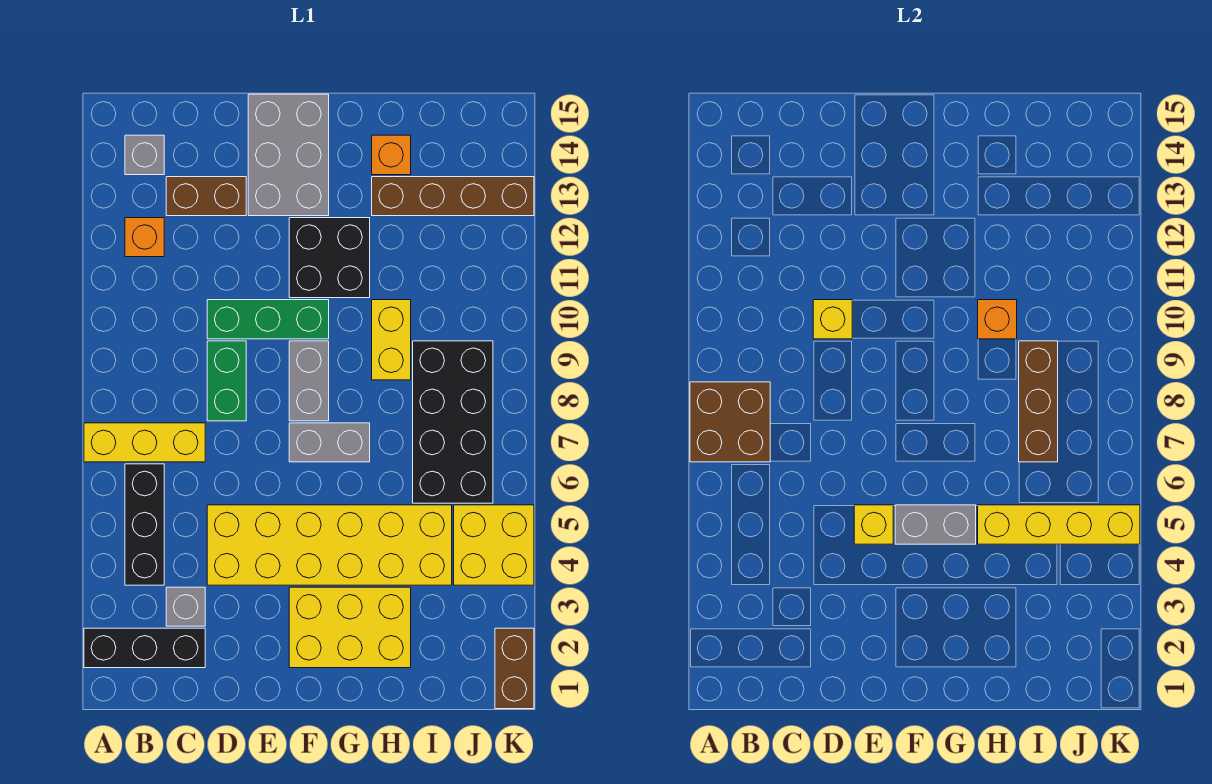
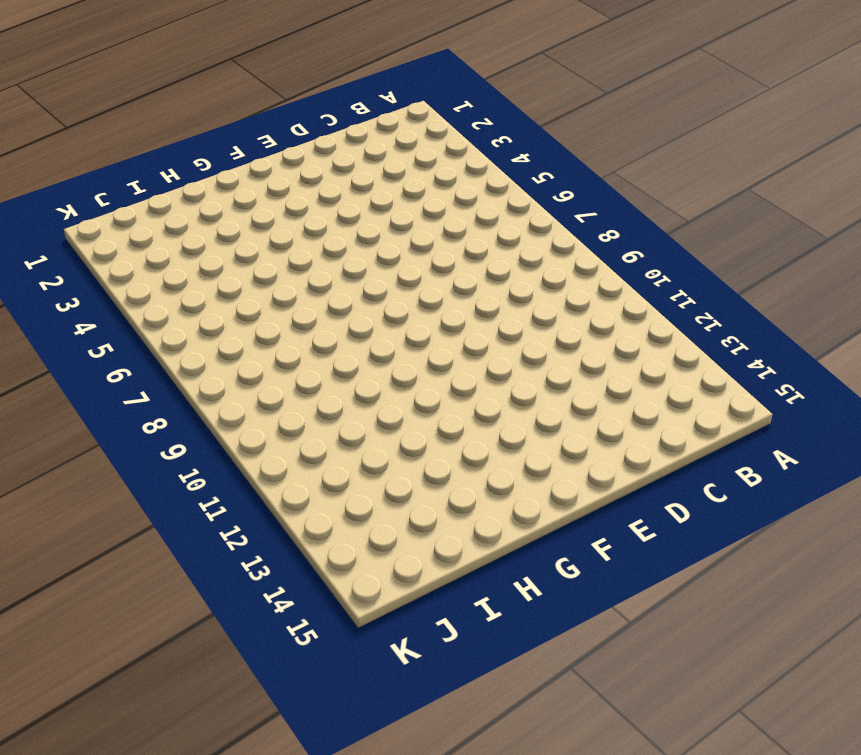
none -> black brick A2:C2 level 1
none -> yellow brick A7:C7 level 1
none -> black brick B4:B6 level 1

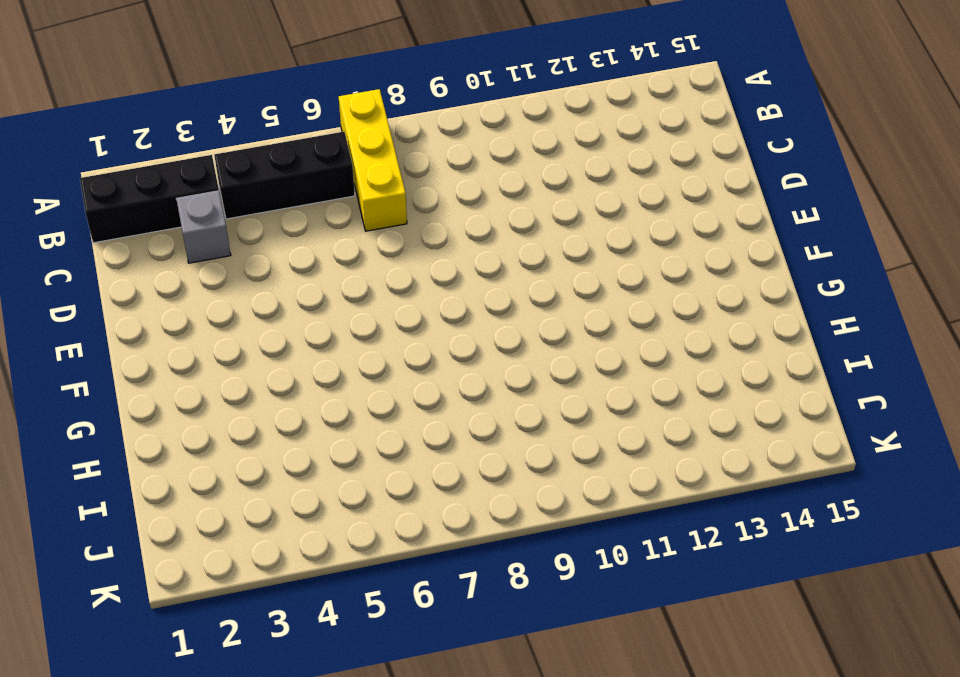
black brick B1:B3 level 1 -> black brick A2:C2 level 1
none -> orange brick B12 level 1
none -> grey brick B14 level 1
none -> brown brick C13:D13 level 1

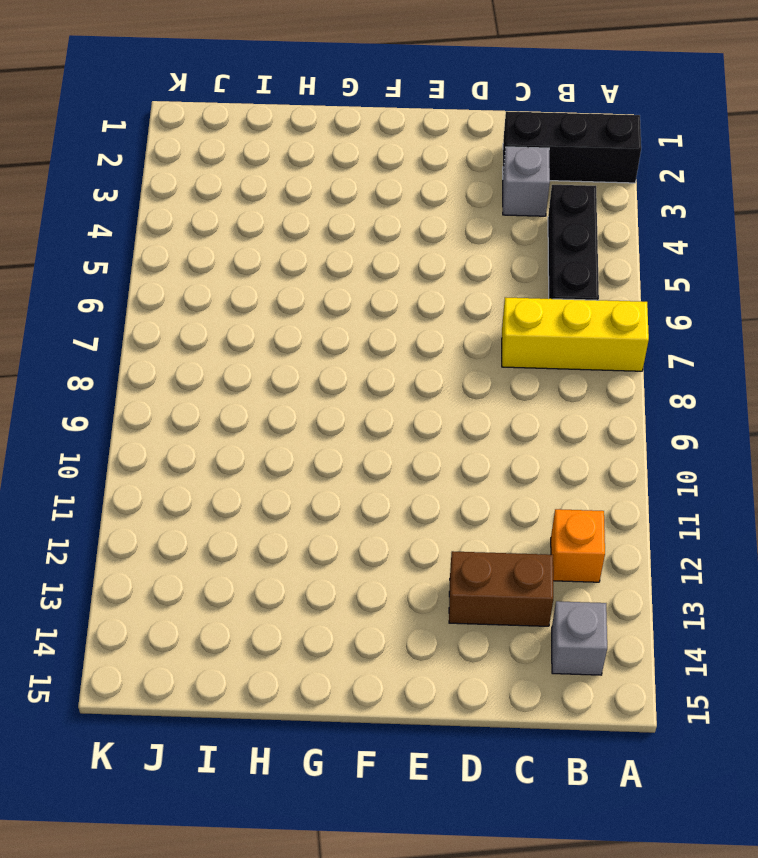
none -> yellow brick D4:I5 level 1
none -> green brick D8:D9 level 1
none -> green brick D10:F10 level 1

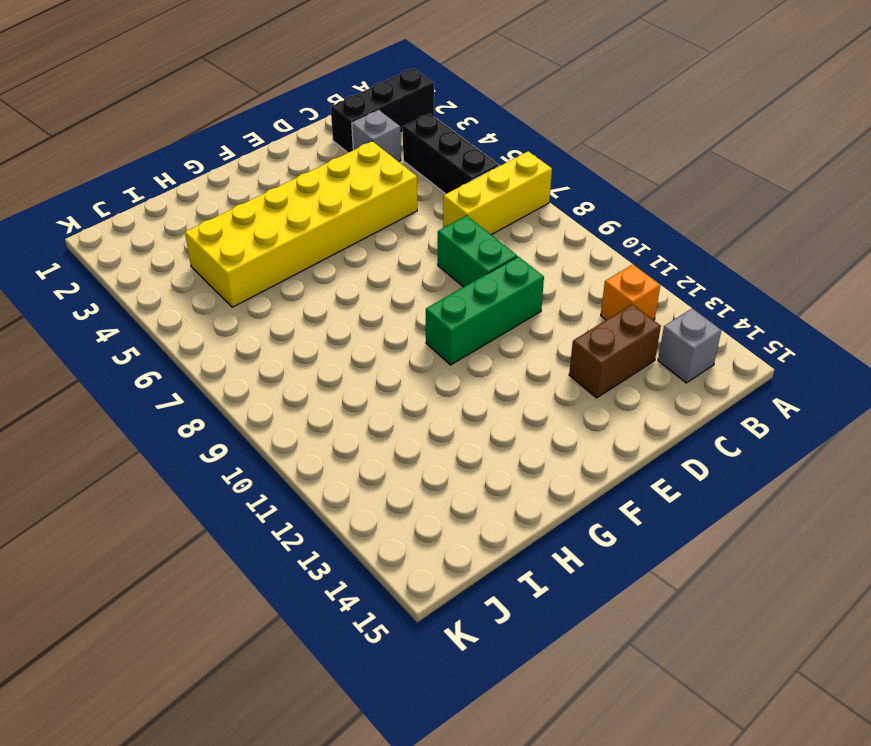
none -> grey brick E13:F15 level 1
none -> yellow brick F2:H3 level 1
none -> grey brick F7:G7 level 1

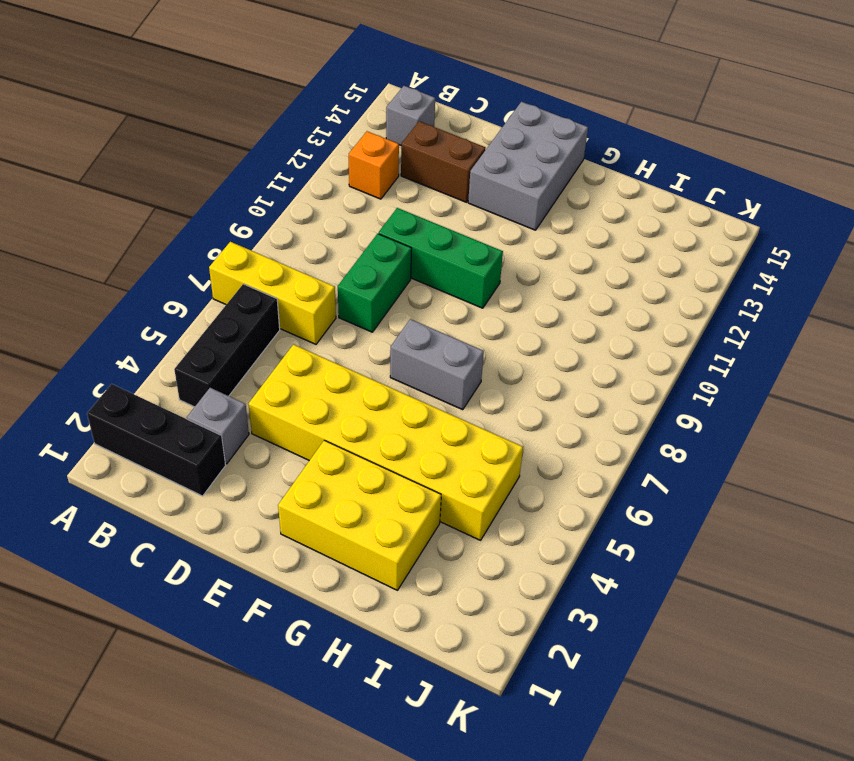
none -> grey brick F8:F9 level 1
none -> black brick F11:G12 level 1
none -> yellow brick H9:H10 level 1

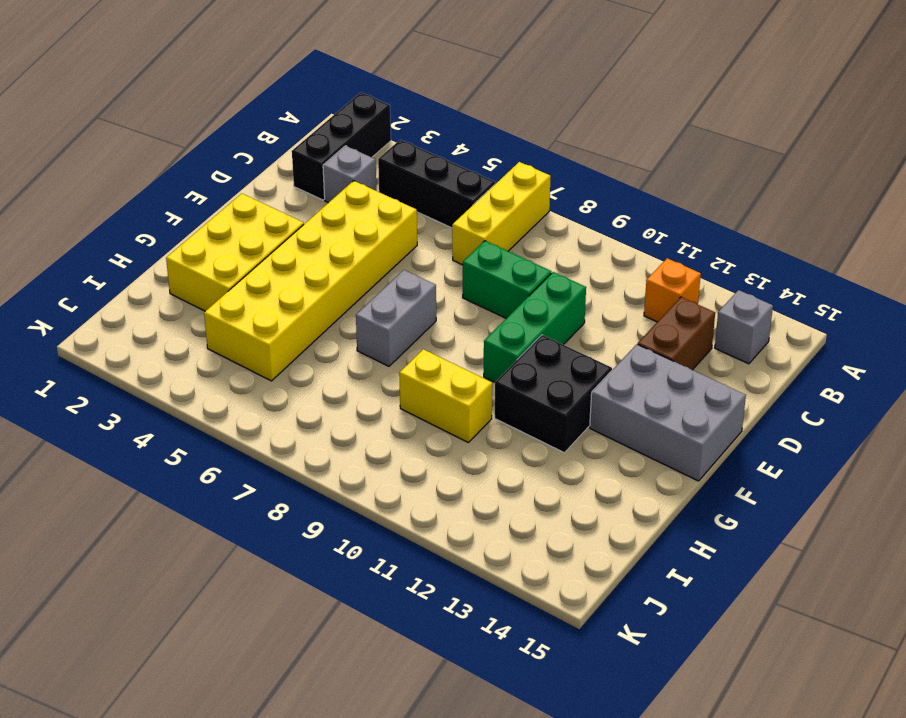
none -> grey brick F8:F9 level 1
none -> brown brick H13:K13 level 1
none -> orange brick H14 level 1

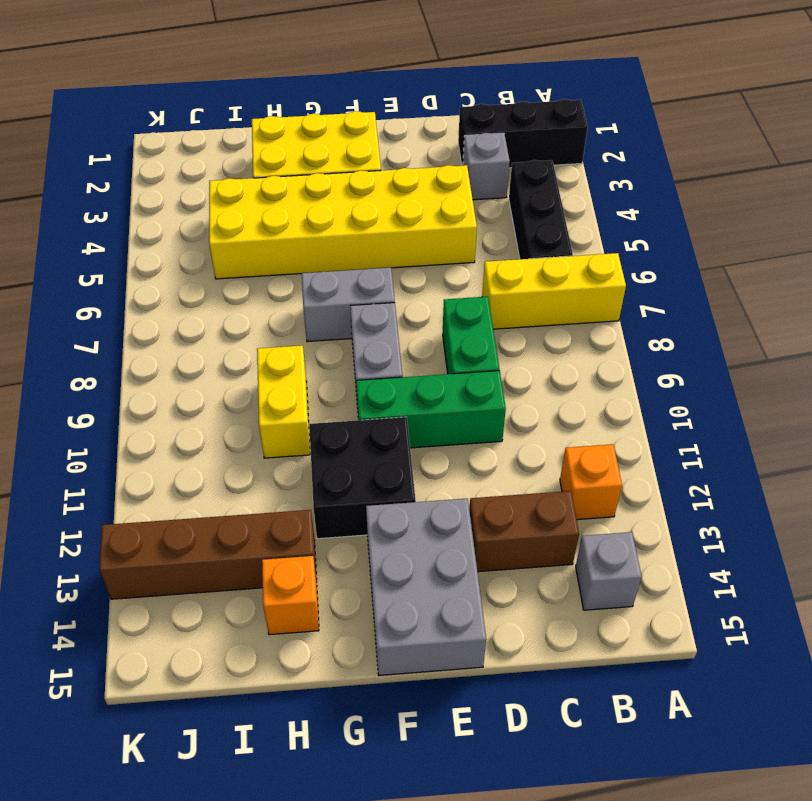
none -> black brick I6:J9 level 1
none -> yellow brick J4:K5 level 1
none -> brown brick K1:K2 level 1

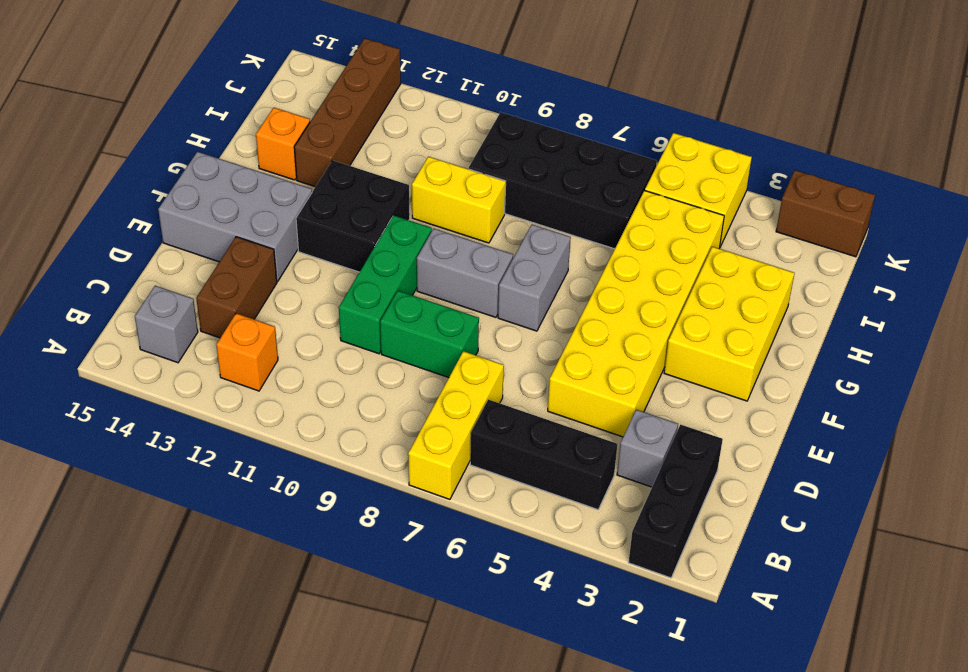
none -> brown brick A7:B8 level 2
none -> yellow brick D10 level 2
none -> yellow brick E5 level 2

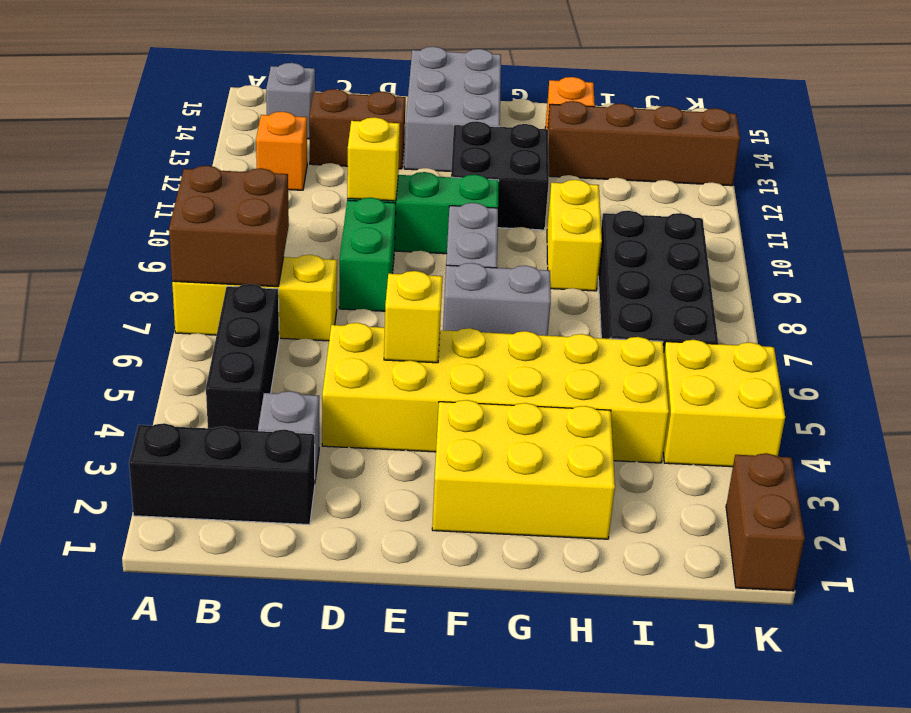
none -> grey brick F5:G5 level 2
none -> yellow brick H5:K5 level 2
none -> orange brick H10 level 2

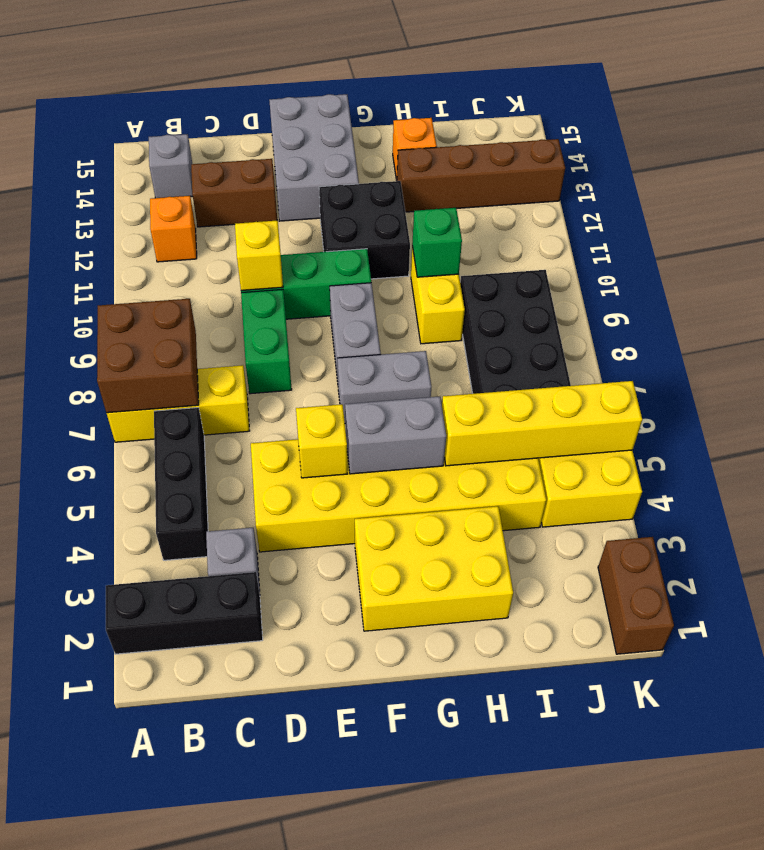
green brick H10 level 2 -> orange brick H10 level 2
none -> brown brick I7:I9 level 2

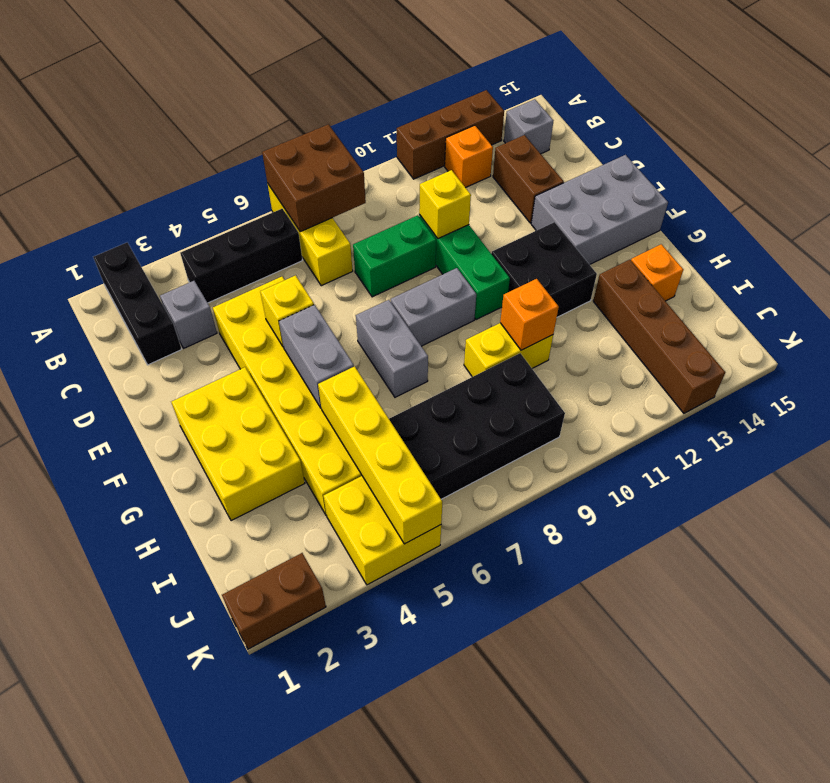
brown brick A11:A13 level 1 -> brown brick I7:I9 level 2

